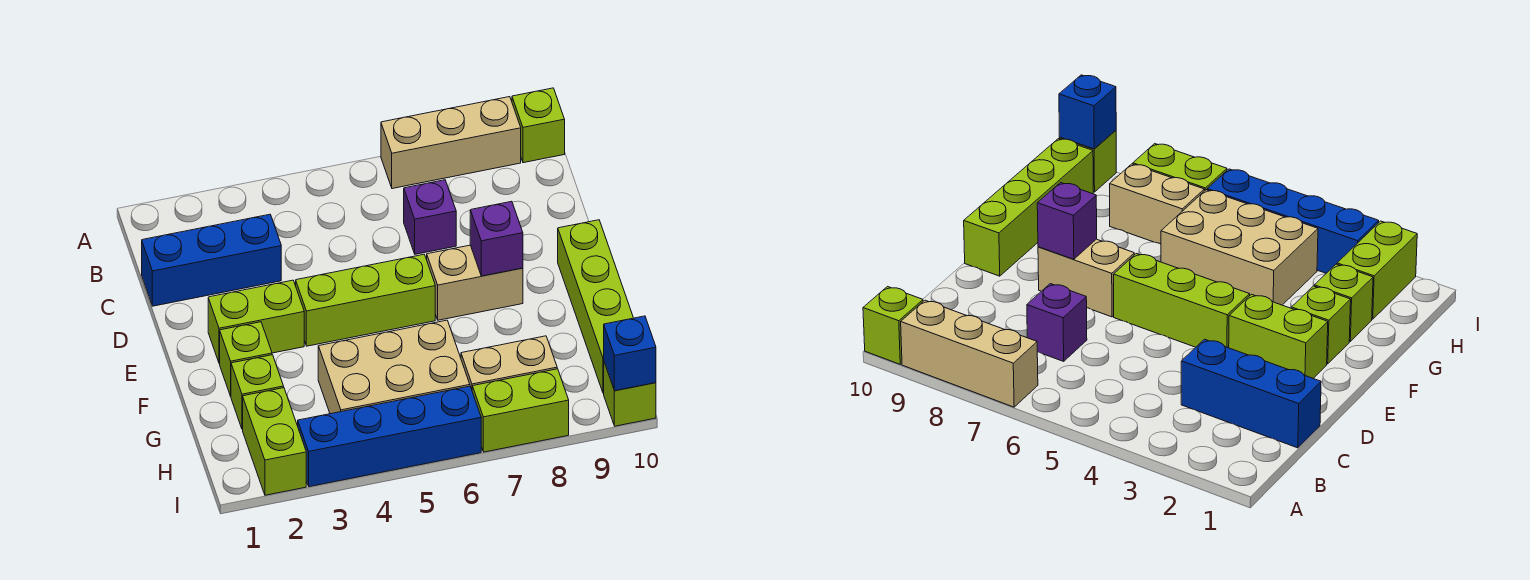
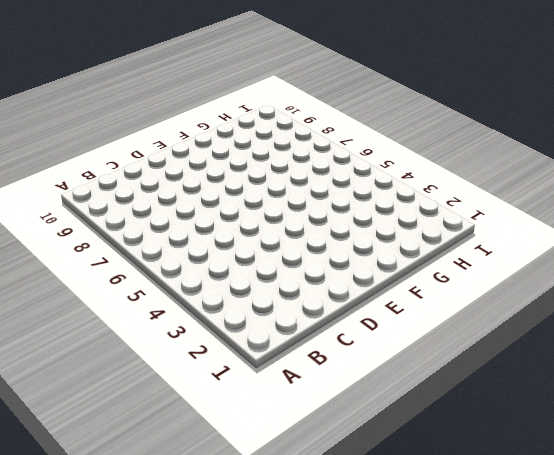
none -> tan brick A7:A9 level 1
none -> lime brick A10 level 1
none -> blue brick C1:C3 level 1

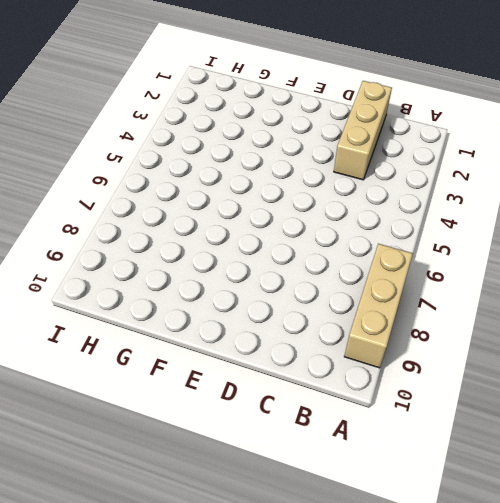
tan brick C1:C3 level 1 -> blue brick C1:C3 level 1
none -> lime brick A10 level 1
none -> purple brick C7 level 1
none -> lime brick E2:E3 level 1

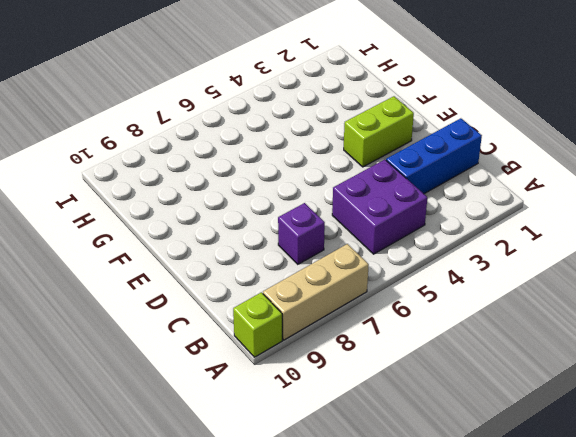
purple brick B4:C5 level 1 -> none
none -> lime brick E4:E6 level 1
none -> tan brick E7:E8 level 1
none -> lime brick E10:H10 level 1

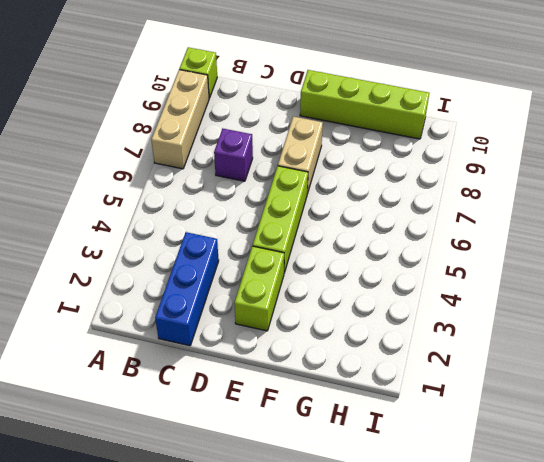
none -> lime brick F2 level 1
none -> lime brick G2 level 1
none -> tan brick G4:H6 level 1

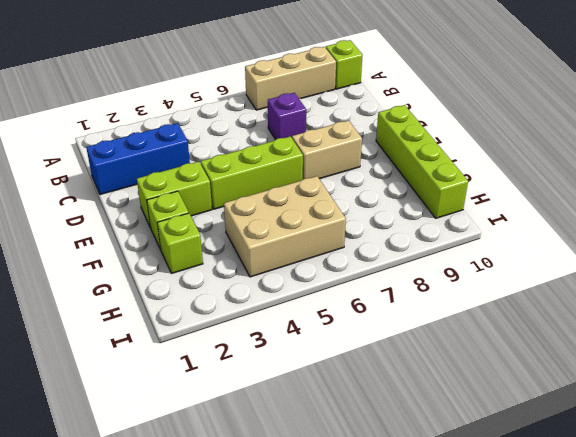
none -> lime brick H2:I2 level 1
none -> tan brick H7:H8 level 1
none -> blue brick I3:I6 level 1

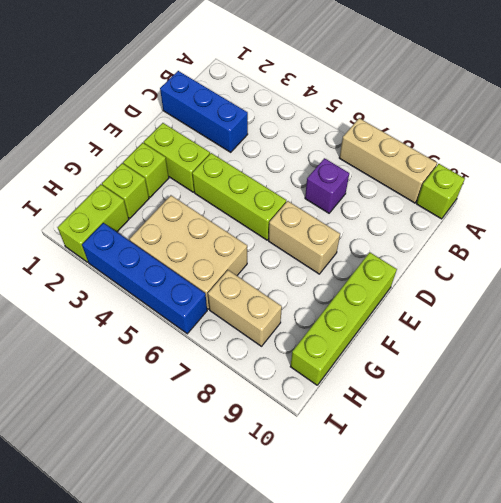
none -> lime brick I7:I8 level 1
none -> lime brick I10 level 1
none -> purple brick E8 level 2

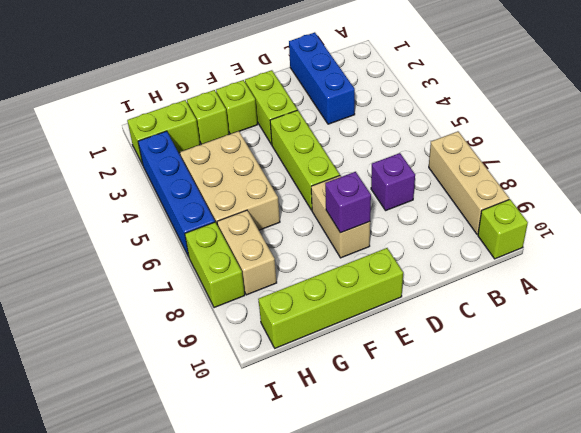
none -> lime brick I10 level 1
none -> blue brick I10 level 2

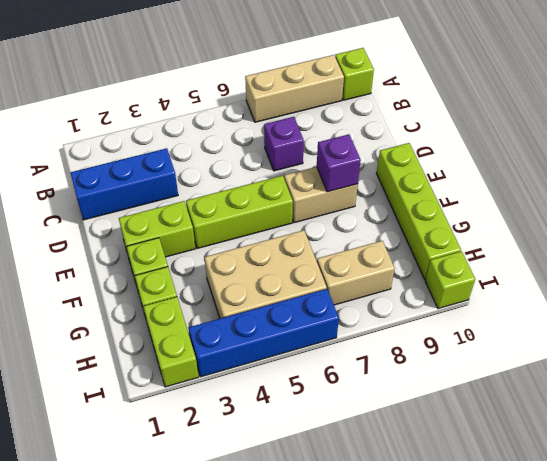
none -> lime brick I7:I8 level 1
none -> blue brick I10 level 2

